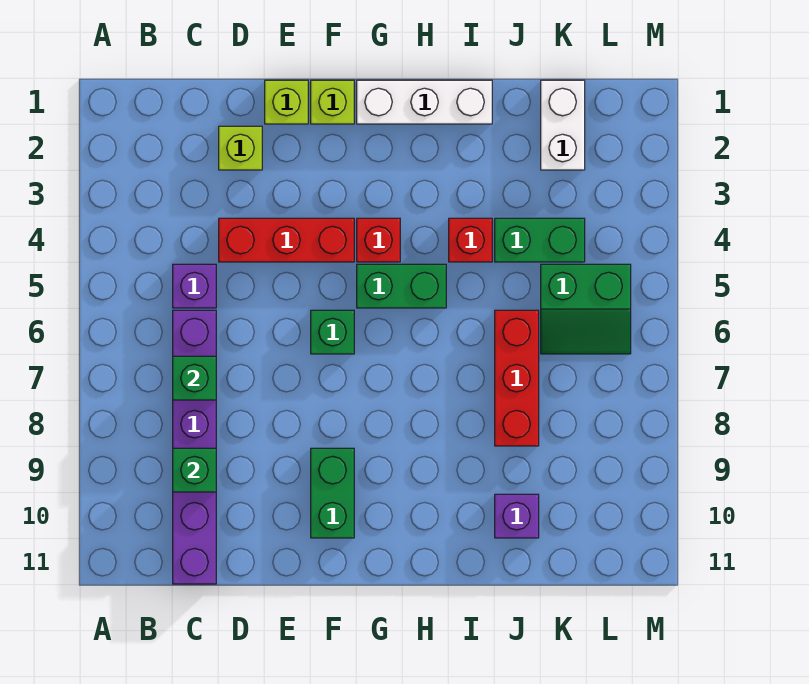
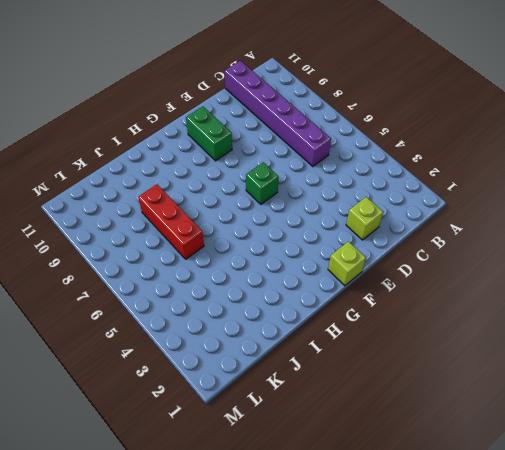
none -> purple brick C5 level 1
none -> red brick D4:F4 level 1
none -> lime brick E1 level 1

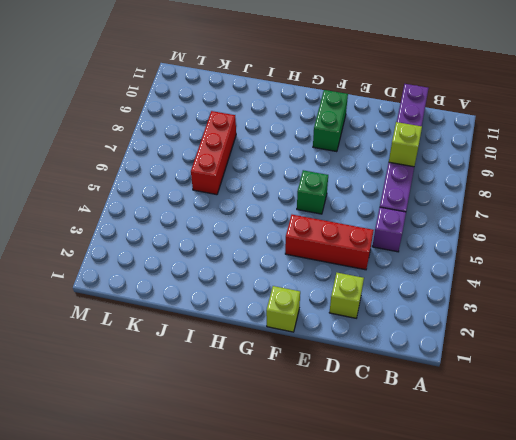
lime brick C8 level 2 -> lime brick E1 level 1
none -> white brick G1:I1 level 1
none -> red brick G4 level 1
none -> green brick G5:H5 level 1

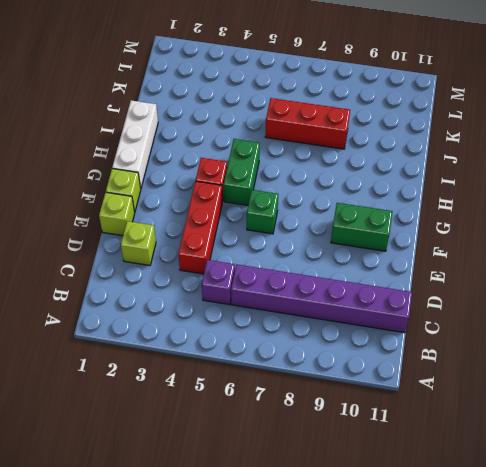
none -> red brick I4 level 1
none -> green brick J4:K4 level 1
none -> purple brick J10 level 1

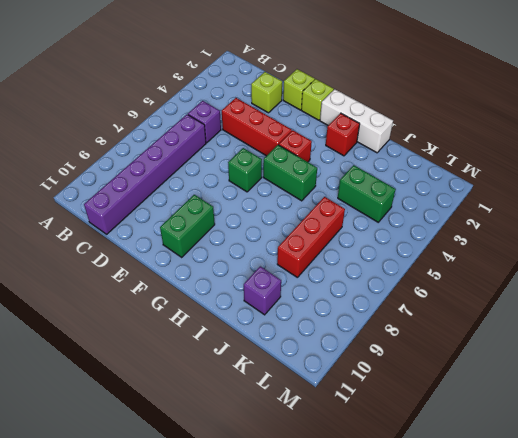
red brick H2 level 1 -> red brick I4 level 1
none -> white brick K1:K2 level 1
none -> green slope K5:L6 level 1 top 5
none -> green brick C7 level 2

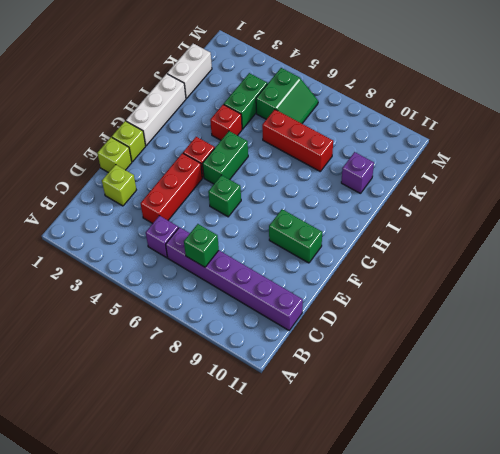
white brick J1:K1 level 1 -> white brick K1:K2 level 1
none -> green brick C9 level 2

